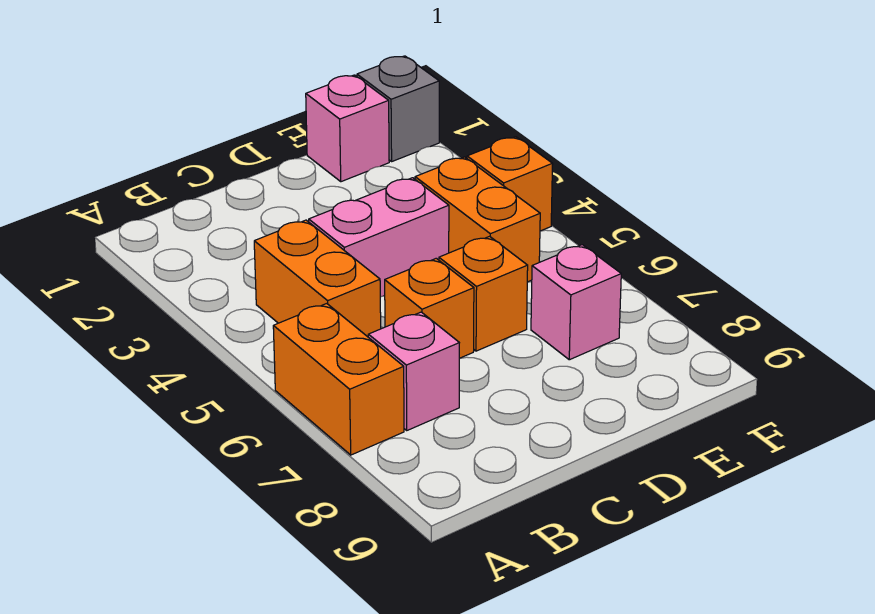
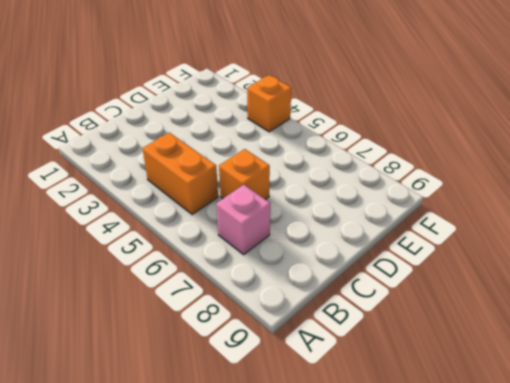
none -> orange brick A6:A7 level 1
none -> pink brick C4:D4 level 1

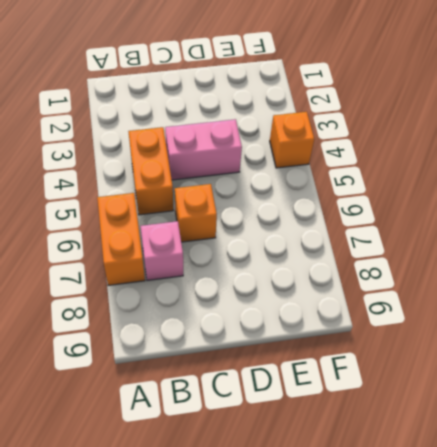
none -> orange brick D6 level 1
none -> pink brick E1 level 1

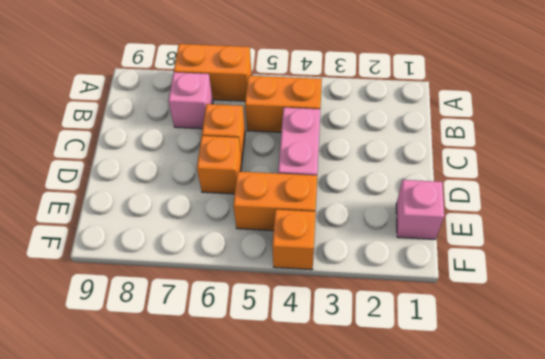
none -> pink brick E7 level 1
none -> grey brick F1 level 1

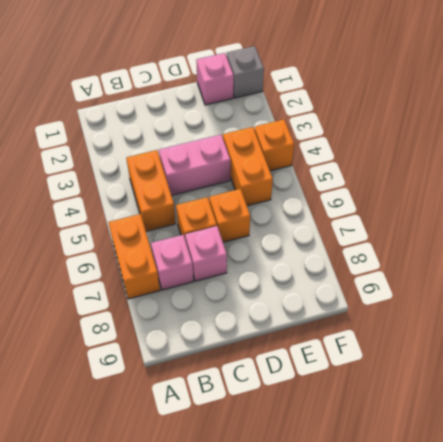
pink brick C7 level 1 -> pink brick E7 level 1

